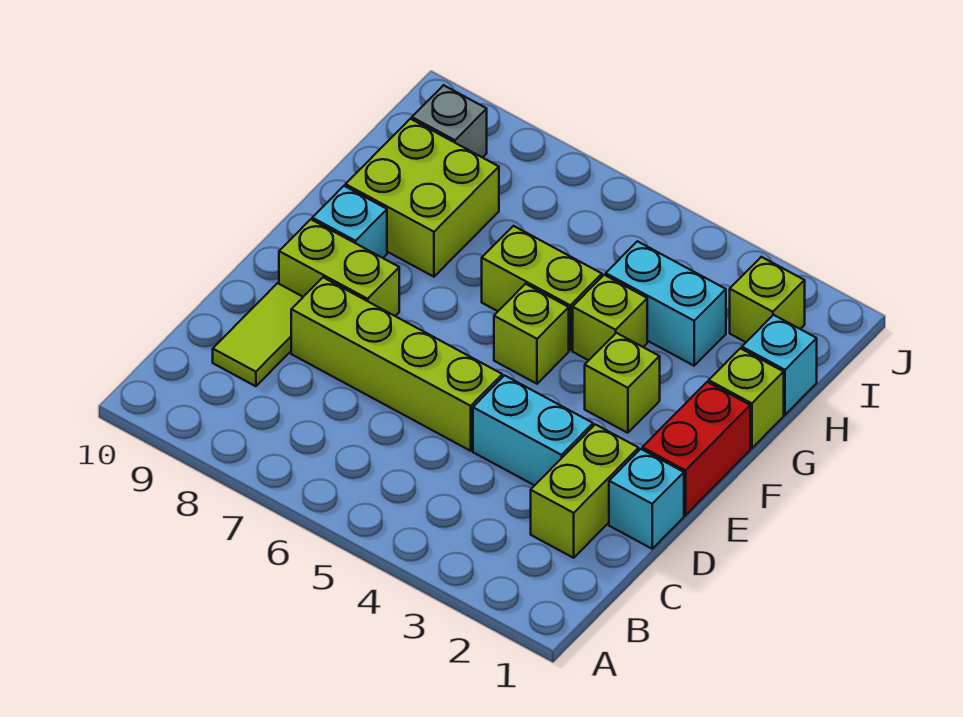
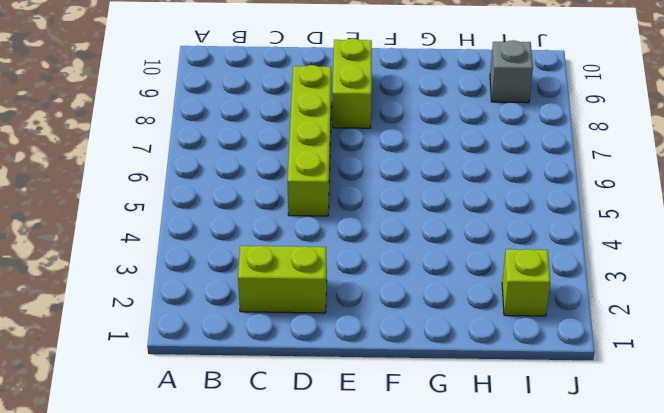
none -> lime tile C9:D9 level 1
none -> cyan brick D1 level 1
none -> cyan brick D3:D4 level 1

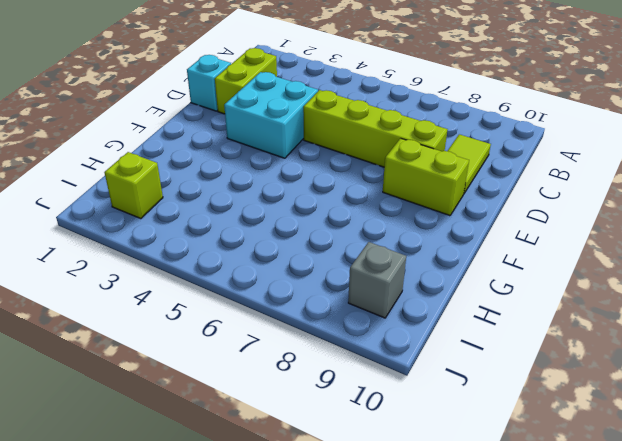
cyan brick D3:E4 level 1 -> cyan brick D3:D4 level 1
none -> red brick E1:F1 level 1
none -> lime brick F3 level 1
none -> lime brick F5 level 1

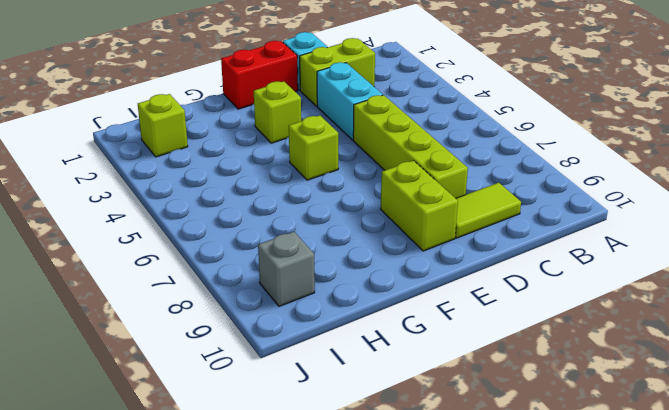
none -> cyan brick F9 level 1
none -> lime brick G1 level 1
none -> lime brick G4 level 1

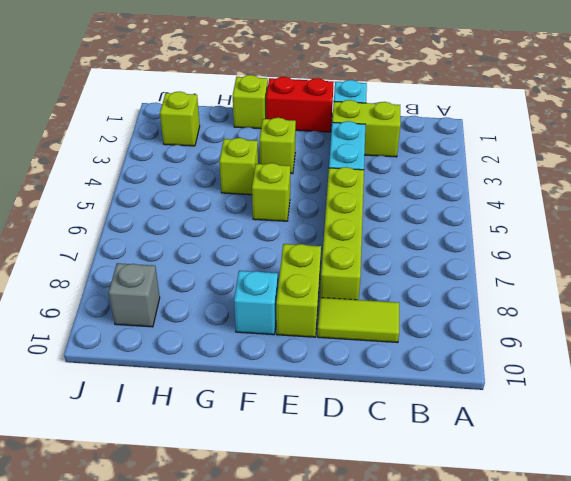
none -> lime brick G5:G6 level 1
none -> lime brick G8:H9 level 1
none -> cyan brick H1 level 1

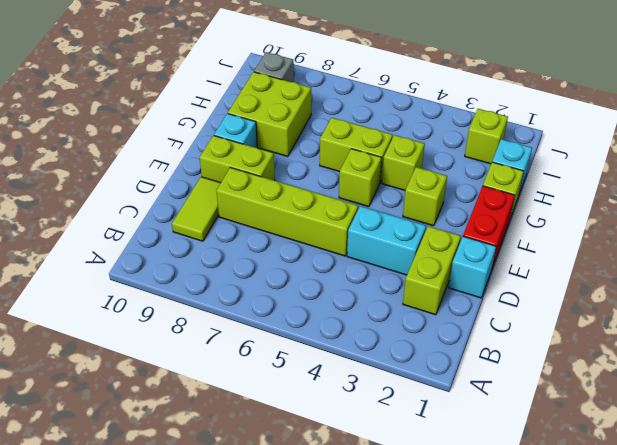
none -> cyan brick H3:H4 level 1

